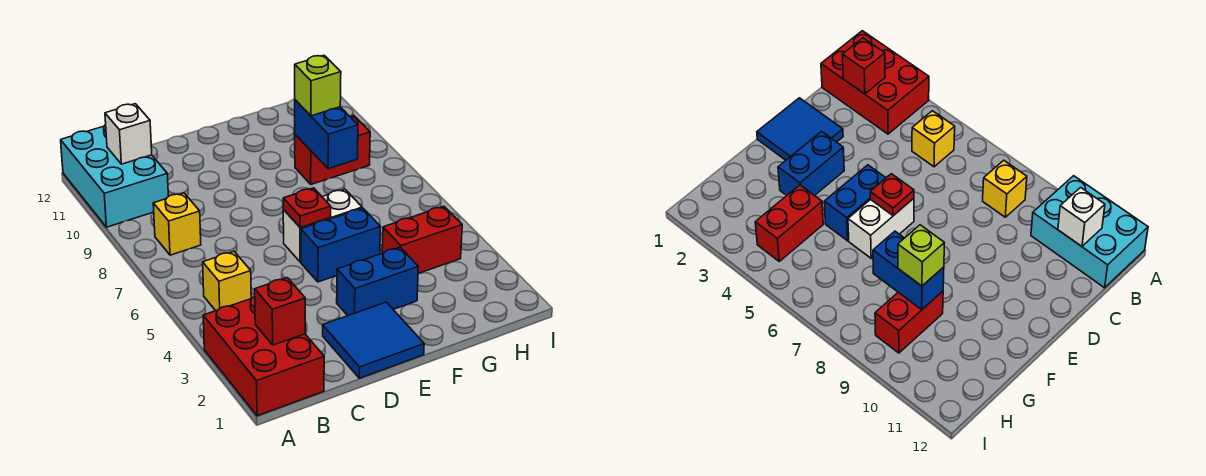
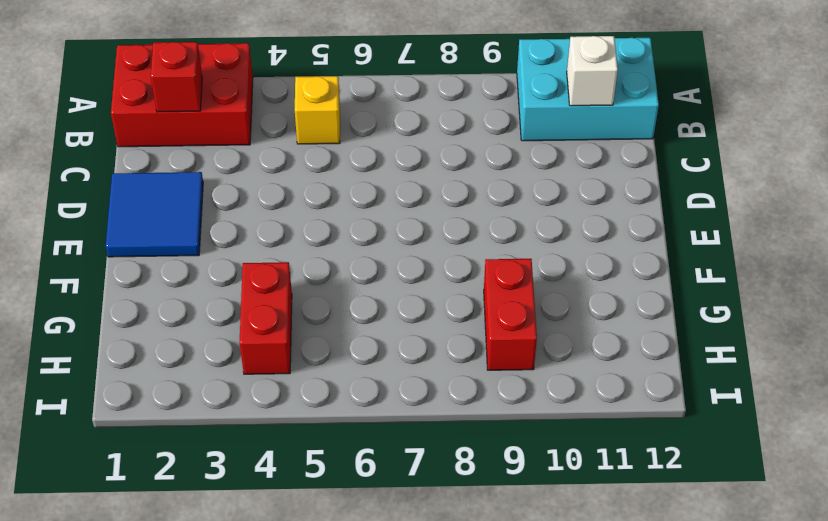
none -> yellow brick B8 level 1
none -> blue brick E3:F3 level 1
none -> blue brick E5:F5 level 1

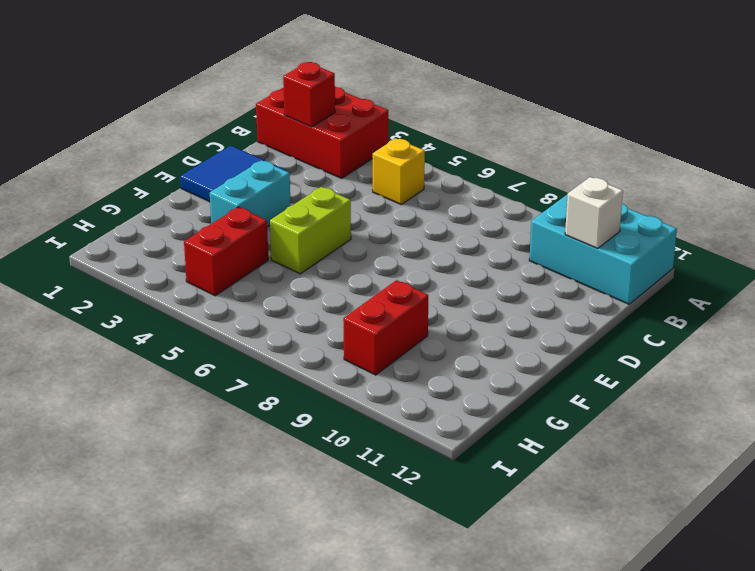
cyan brick E3:F3 level 1 -> blue brick E3:F3 level 1
lime brick E5:F5 level 1 -> blue brick E5:F5 level 1
none -> yellow brick B8 level 1
none -> white brick E6:F6 level 1
none -> red plate E6 level 2

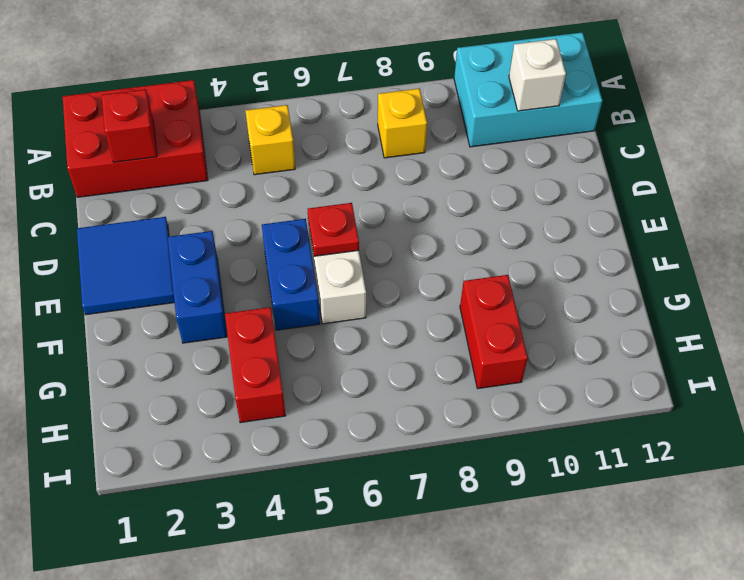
none -> blue brick G8:G9 level 2
none -> lime brick G9 level 3

